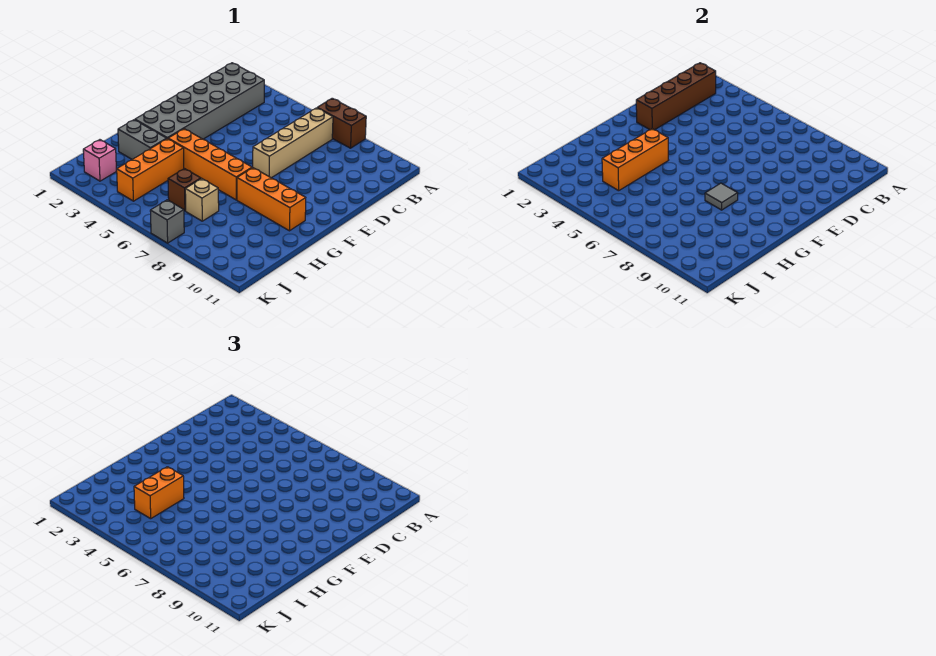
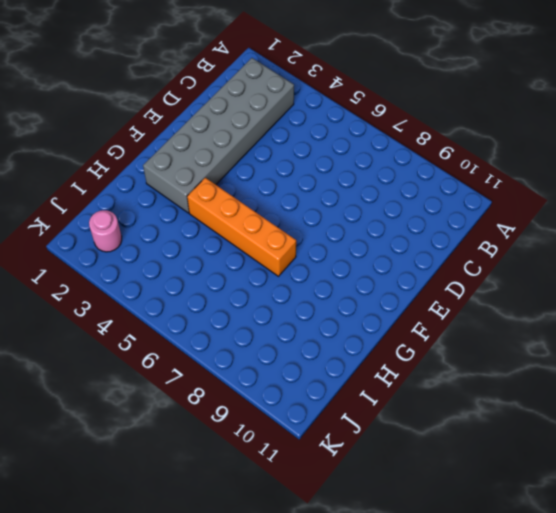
pink round brick J2 level 1 -> pink brick J2 level 1
none -> brown brick A7:A8 level 1
none -> tan brick B7:E7 level 1
none -> orange brick G8:G10 level 1

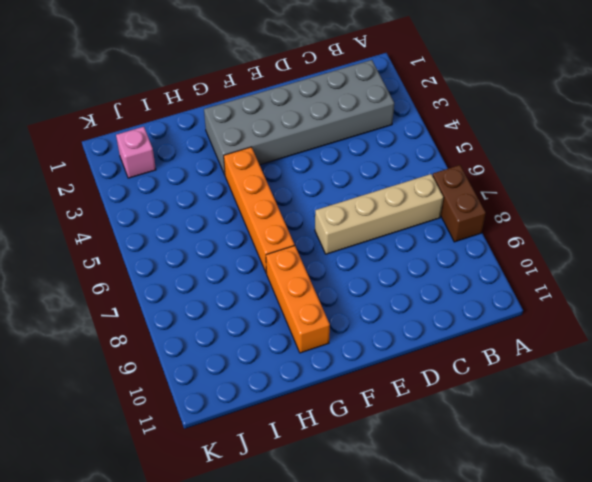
none -> grey brick H2:H3 level 1
none -> orange brick H4:J4 level 1
none -> brown brick I6 level 1

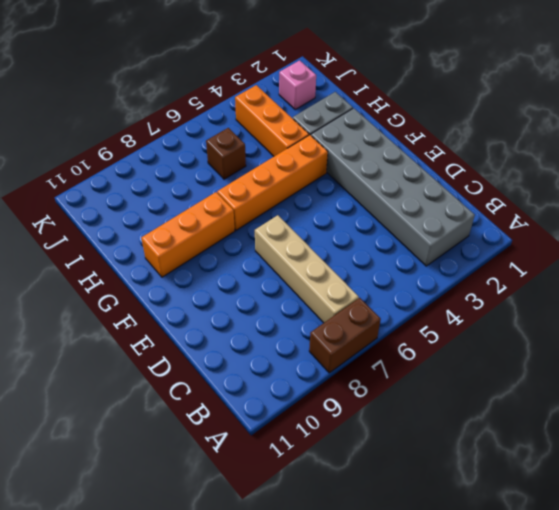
none -> tan brick I7 level 1
none -> grey brick K7 level 1
none -> brown brick B2:E2 level 2

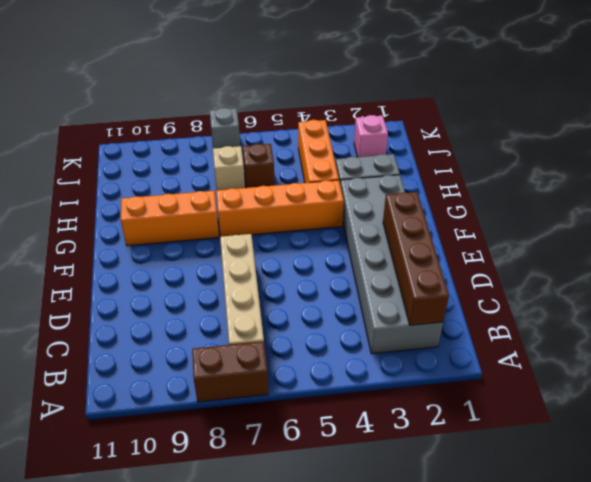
none -> orange brick G4:I4 level 2
none -> grey tile G8 level 2
none -> orange brick H4:I4 level 3

